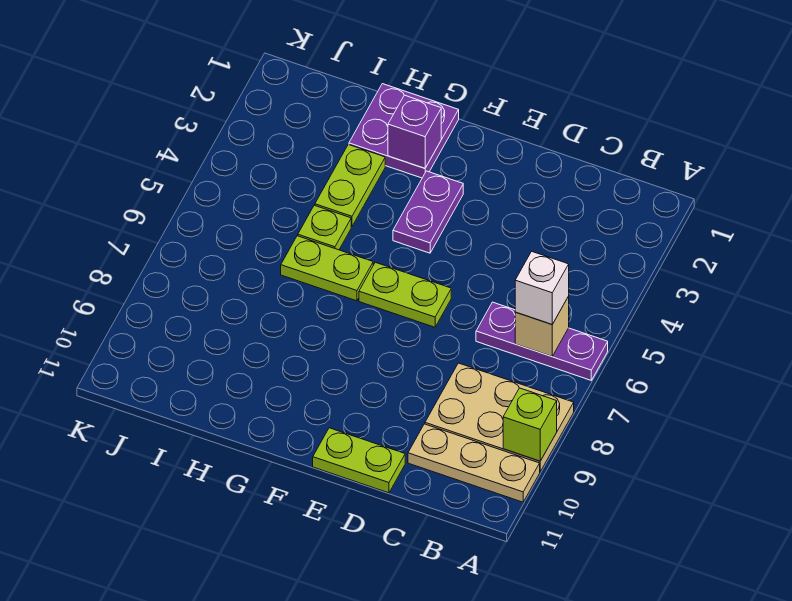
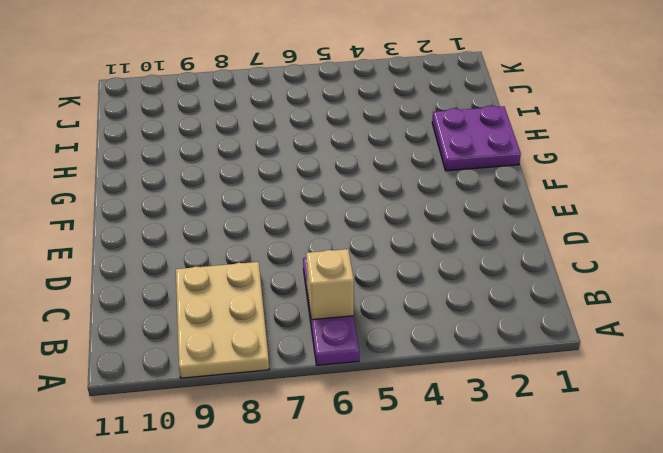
none -> tan plate A10:C10 level 1
none -> lime plate D11:E11 level 1
none -> lime plate E6:F6 level 1

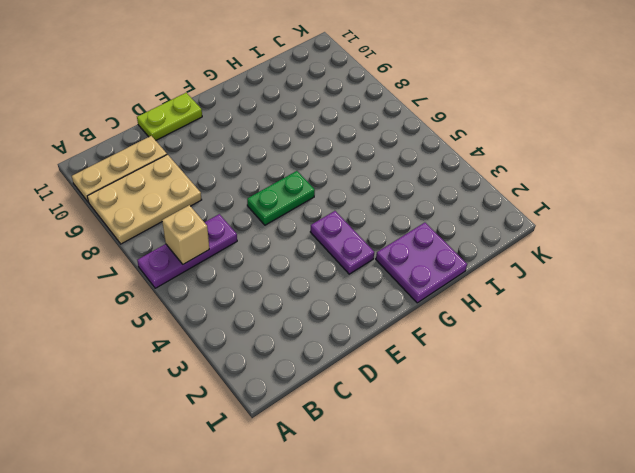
green plate E6:F6 level 1 -> lime plate E6:F6 level 1
none -> lime plate G6:H6 level 1
none -> lime plate H3:H4 level 1
none -> lime plate H5 level 1

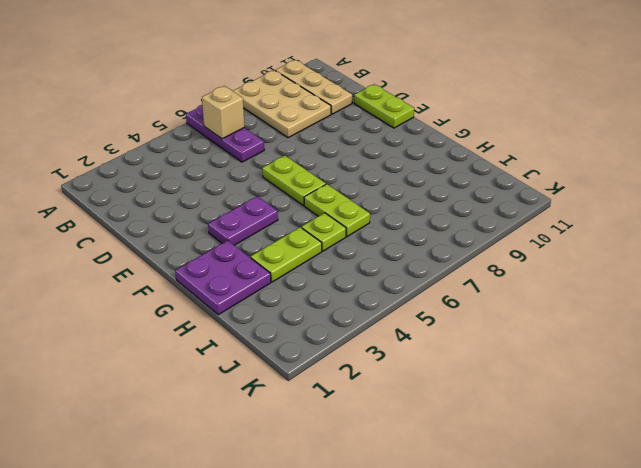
none -> lime brick A9 level 2
none -> purple brick G2 level 2
none -> white brick B6 level 3

